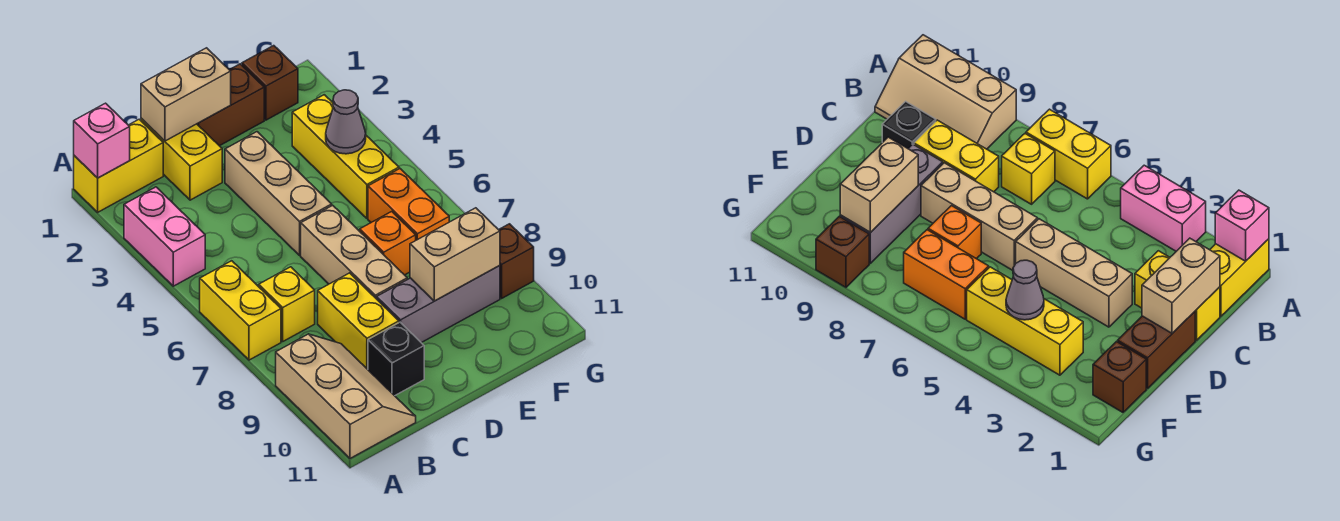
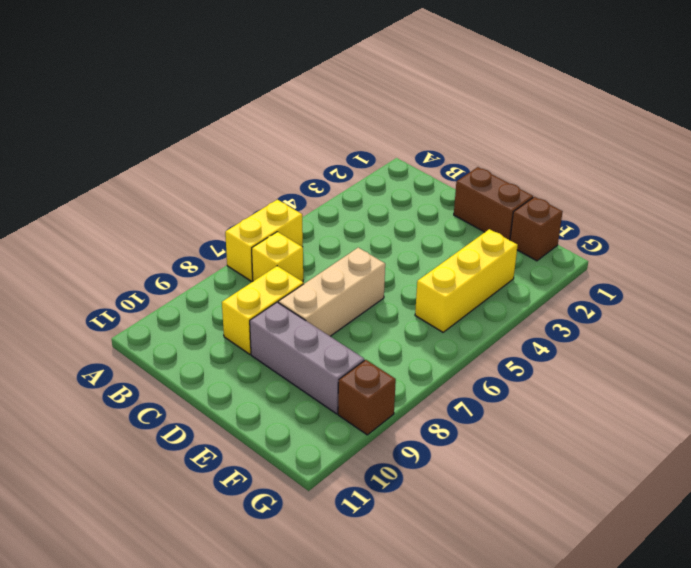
none -> yellow brick A1:B1 level 1
none -> pink brick A3:A4 level 1
none -> tan slope A9:B11 level 1 top A

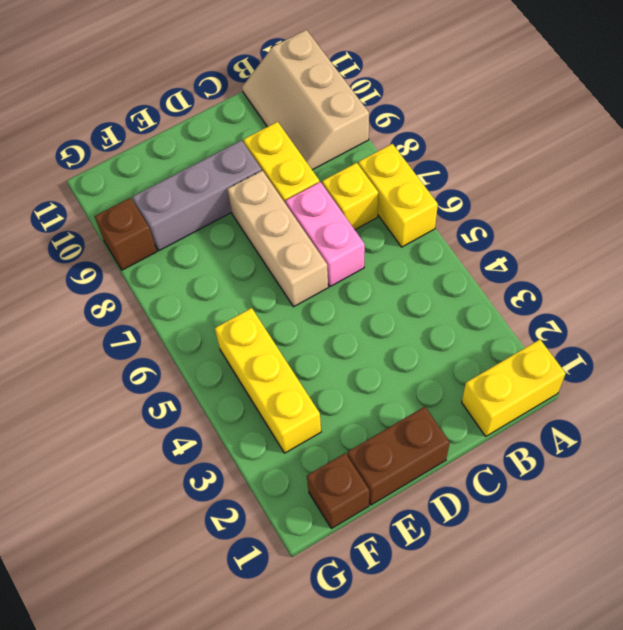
pink brick C6:C7 level 1 -> pink brick A3:A4 level 1
none -> yellow brick C1:C2 level 1
none -> black brick C10 level 1
none -> tan brick D3:D5 level 1

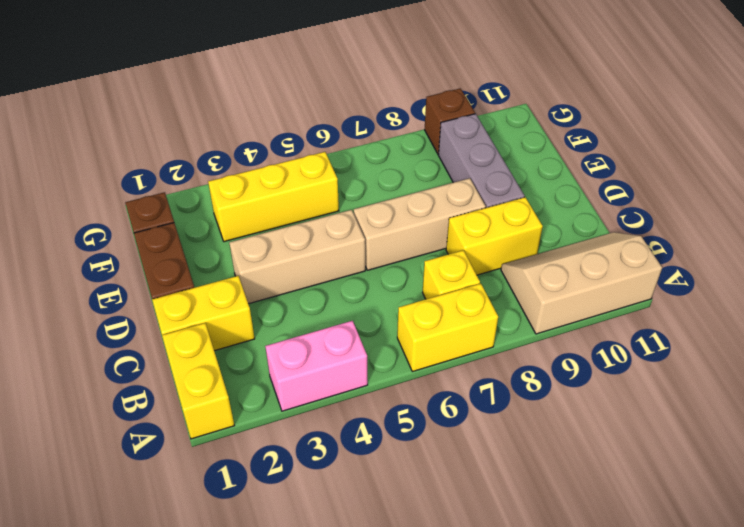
none -> black brick C10 level 1
none -> orange brick E7 level 1
none -> orange brick F6:F7 level 1

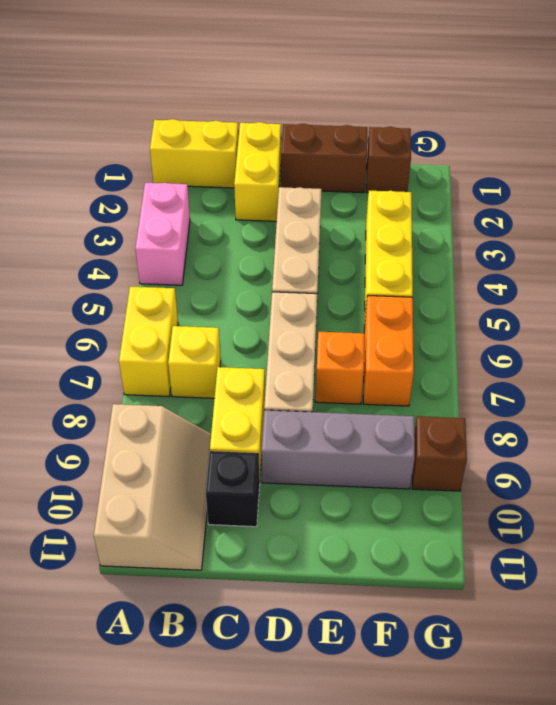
none -> pink brick A1 level 2
none -> tan brick C1:D1 level 2
none -> tan brick E9:F9 level 2

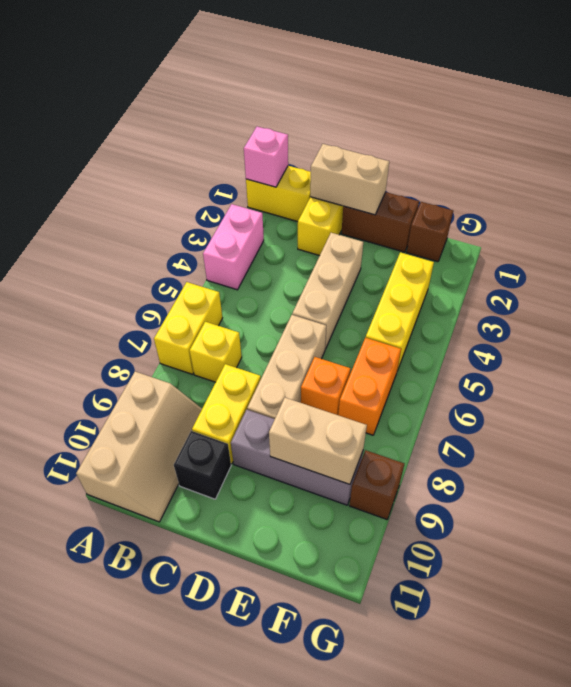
none -> grey cone F4 level 2

